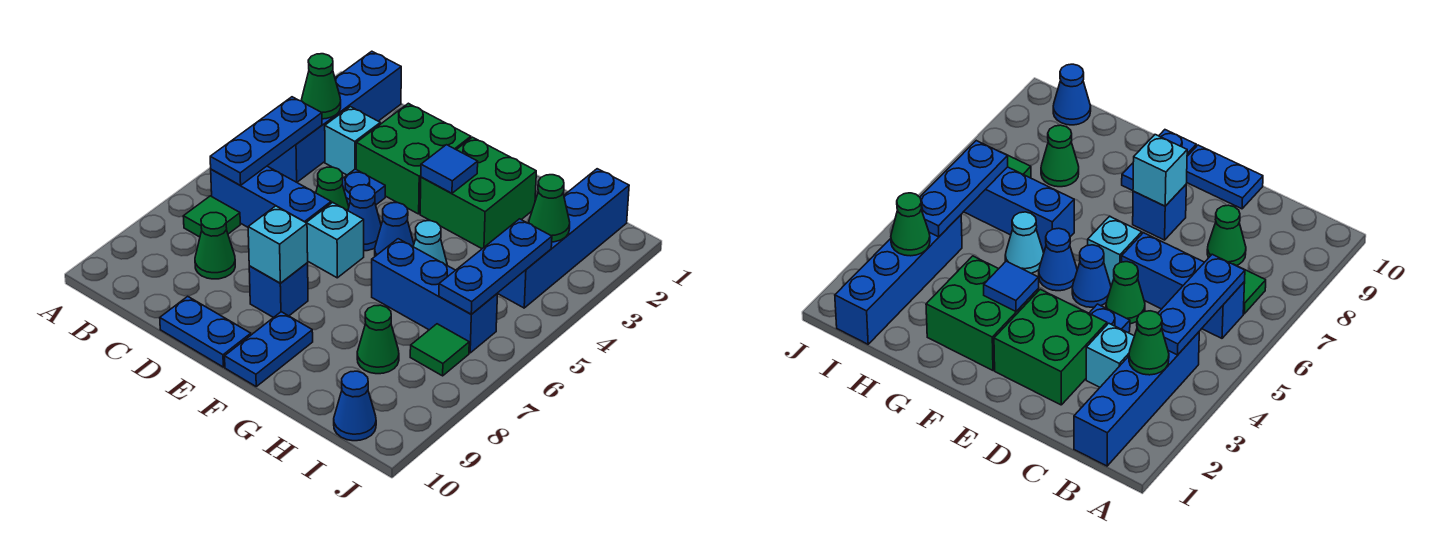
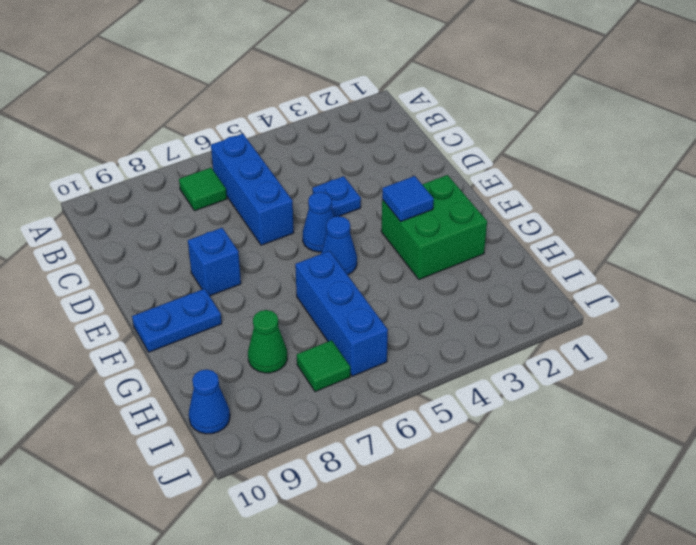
none -> blue brick B1:B4 level 1
none -> cyan brick C3 level 1
none -> green cone C8 level 1

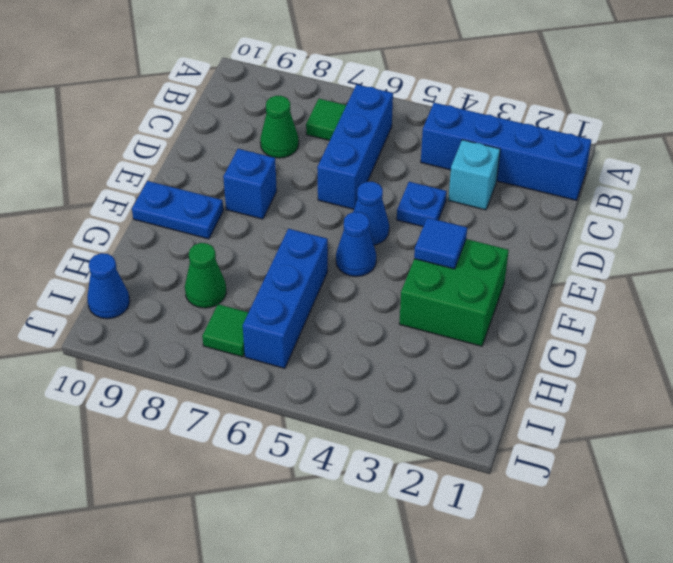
none -> green brick D2:E3 level 1
none -> green cone D5 level 1
none -> blue plate D10:E10 level 1

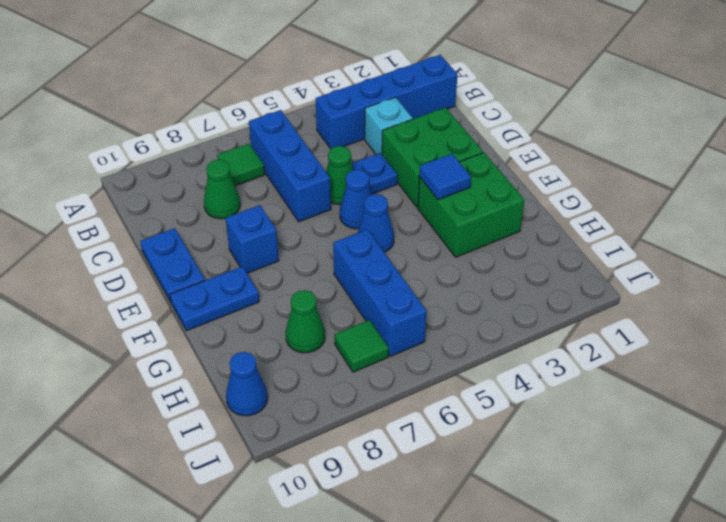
none -> cyan brick E6 level 1
none -> cyan cone G5 level 1
none -> blue brick I1:I4 level 1

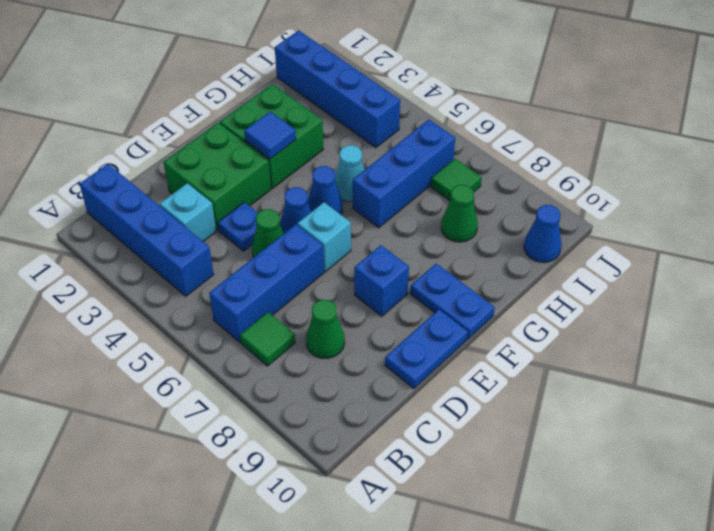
none -> green cone B3 level 2
none -> blue plate B4:B6 level 2
none -> cyan brick E8 level 2

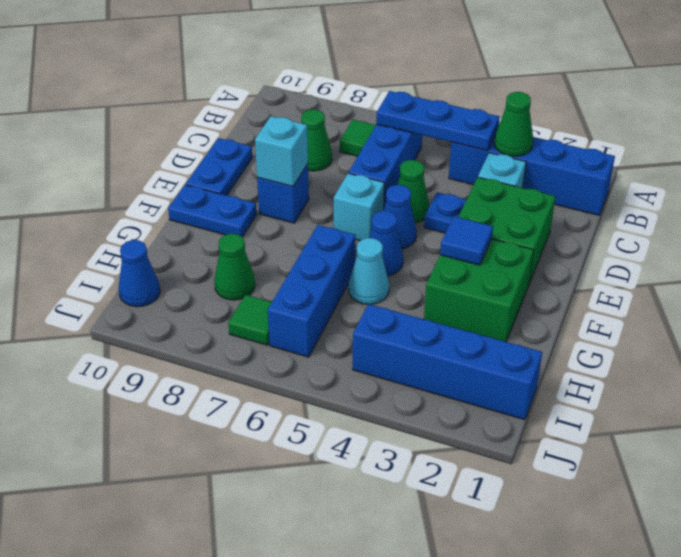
none -> green cone I3 level 2
none -> blue plate I4:I6 level 2

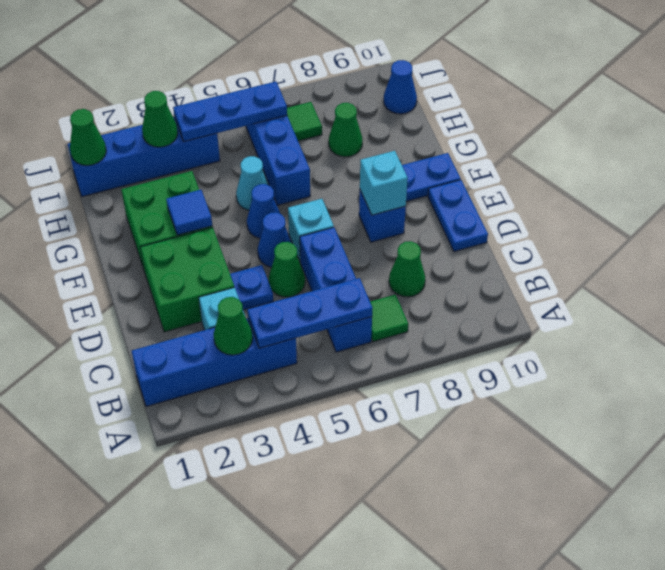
green cone I1 level 2 -> none

